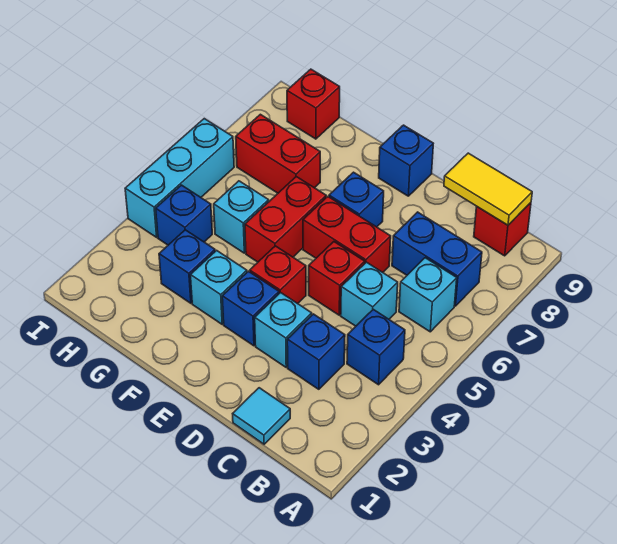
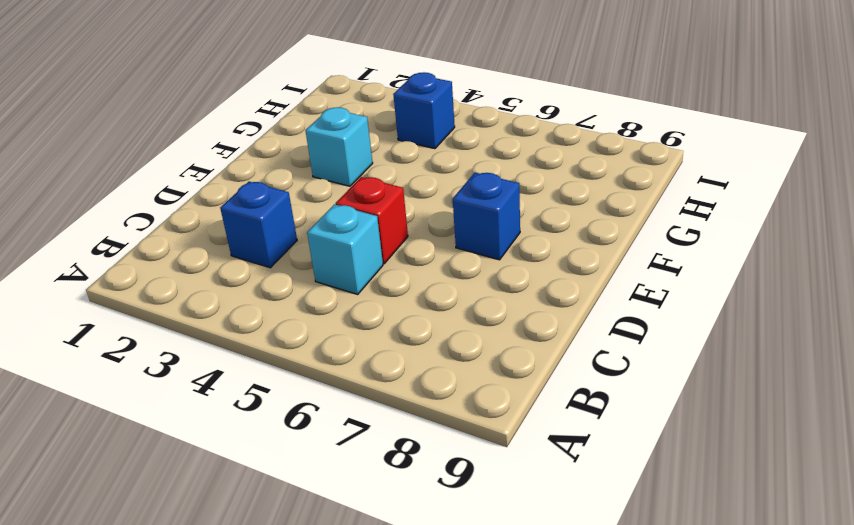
none -> blue brick B4 level 1
none -> cyan brick B6 level 1
none -> blue brick B7:C7 level 1

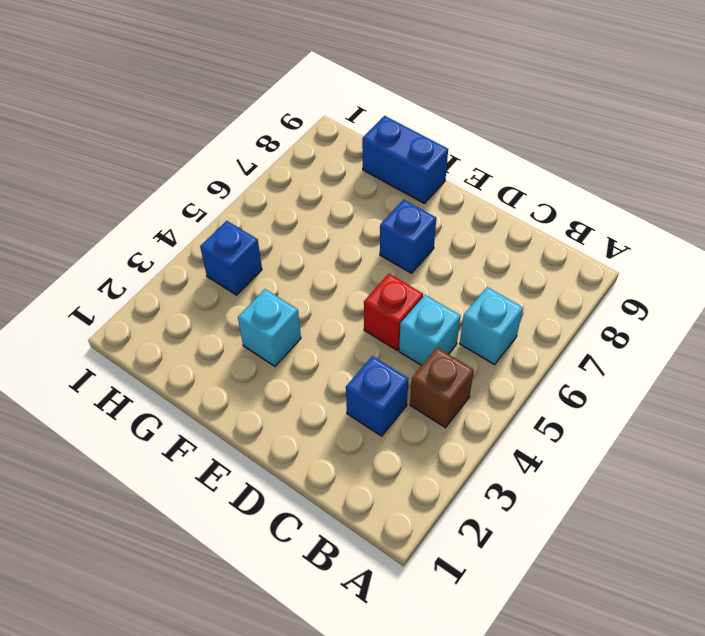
brown brick B4 level 1 -> blue brick B4 level 1
blue brick F9:G9 level 1 -> blue brick B7:C7 level 1
none -> red brick B9 level 1
none -> cyan tile C1 level 1
none -> cyan brick D3 level 1

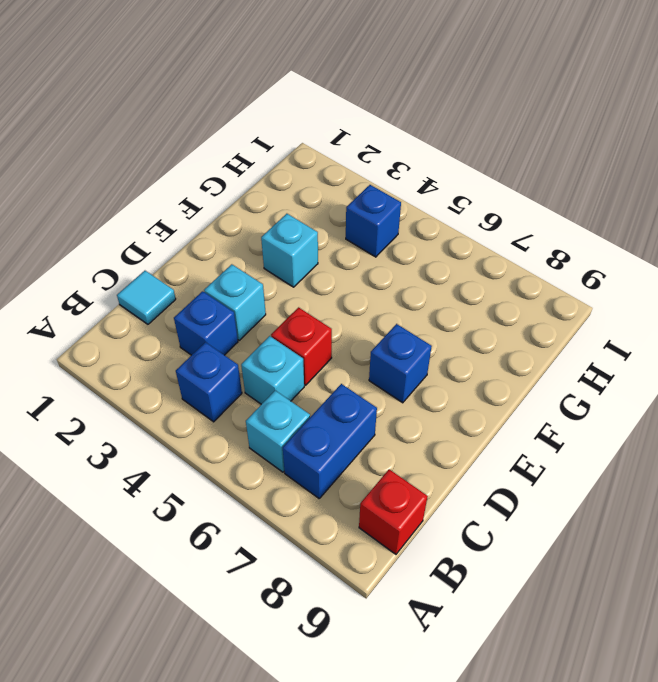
none -> red brick D6:E6 level 1
none -> blue brick E3 level 1
none -> red brick E4 level 1

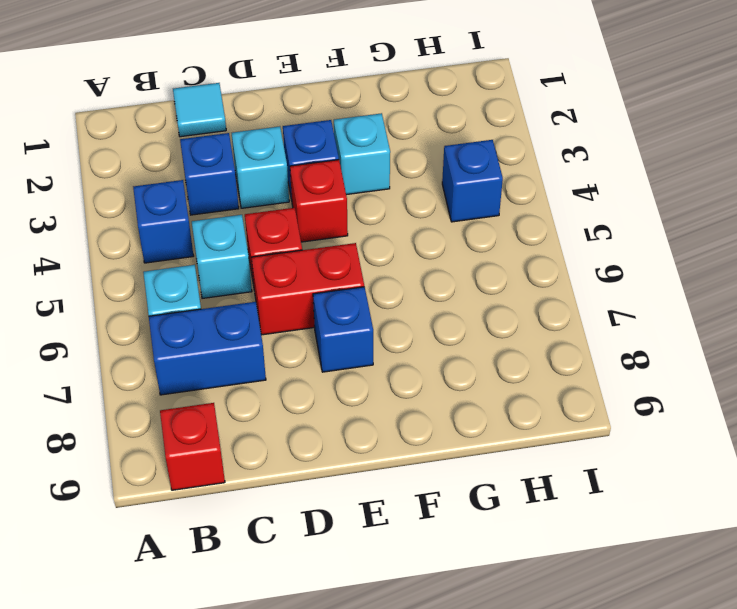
none -> blue brick E9 level 1
none -> red brick F5:F6 level 1
none -> blue brick G3 level 1

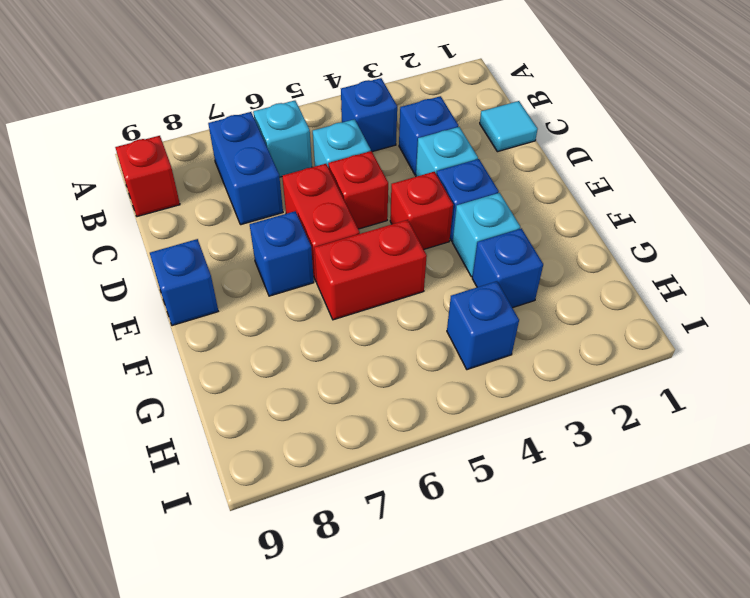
none -> cyan brick G5 level 1
none -> red brick G7:H7 level 1
none -> red brick H9 level 1

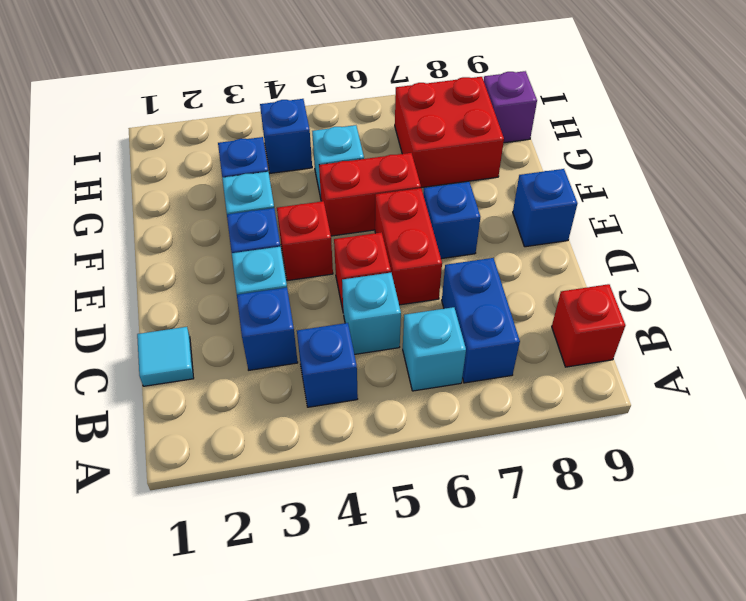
red brick G7:H8 level 1 -> red brick G7:H7 level 1
purple brick H9 level 1 -> red brick H9 level 1
none -> cyan brick I4:I6 level 1
none -> yellow tile B9:C9 level 2

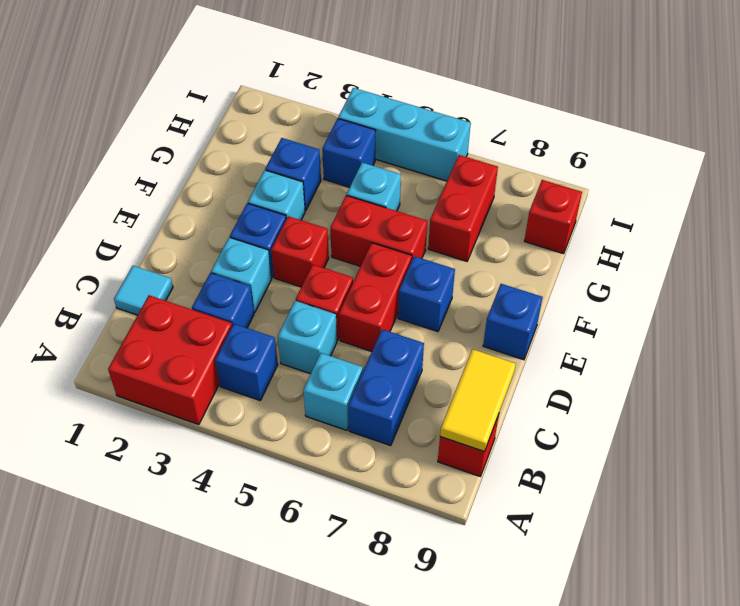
red brick A2:B3 level 1 -> none

